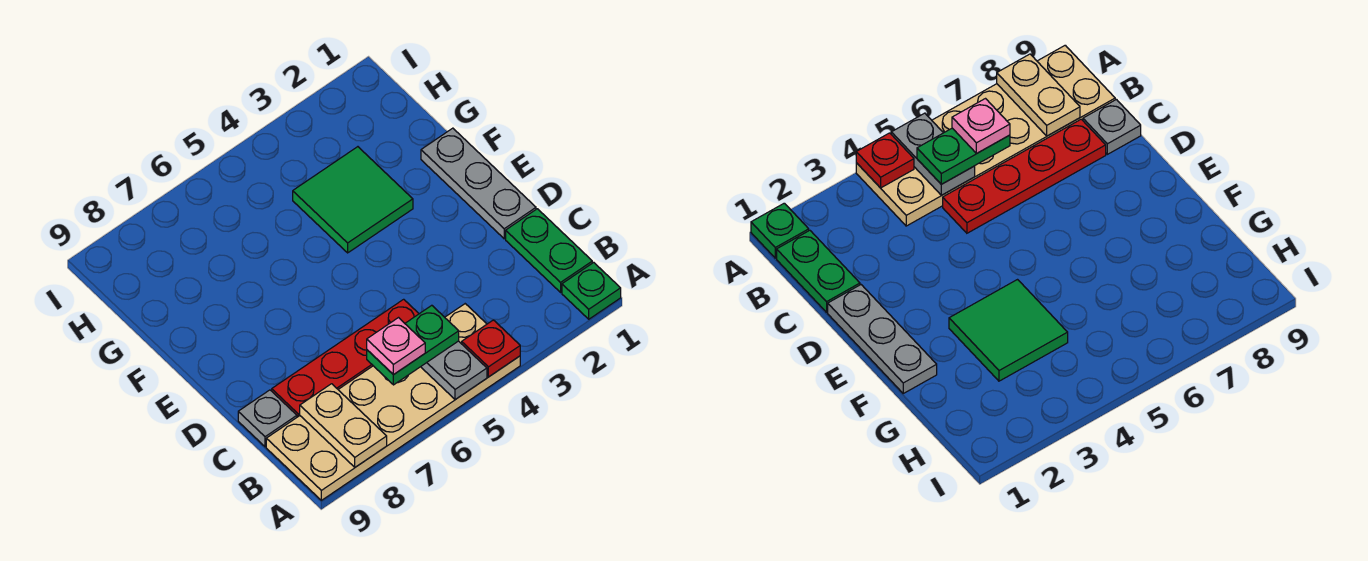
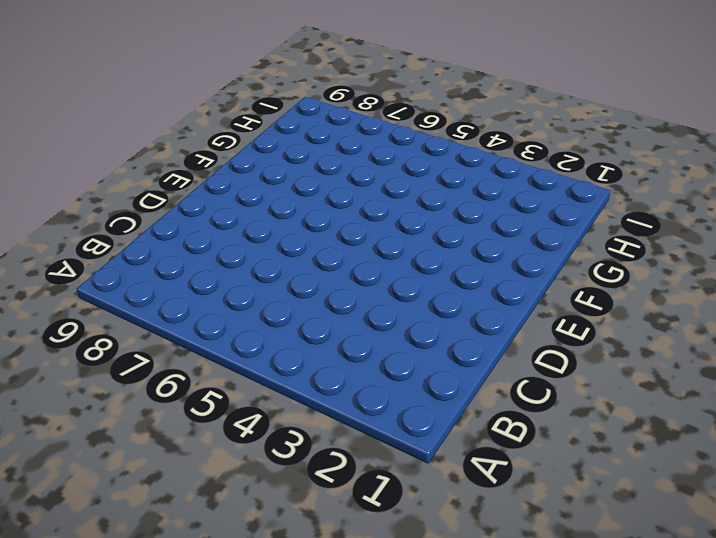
none -> green plate A1 level 1
none -> tan plate A4:B9 level 1
none -> green plate B1:C1 level 1

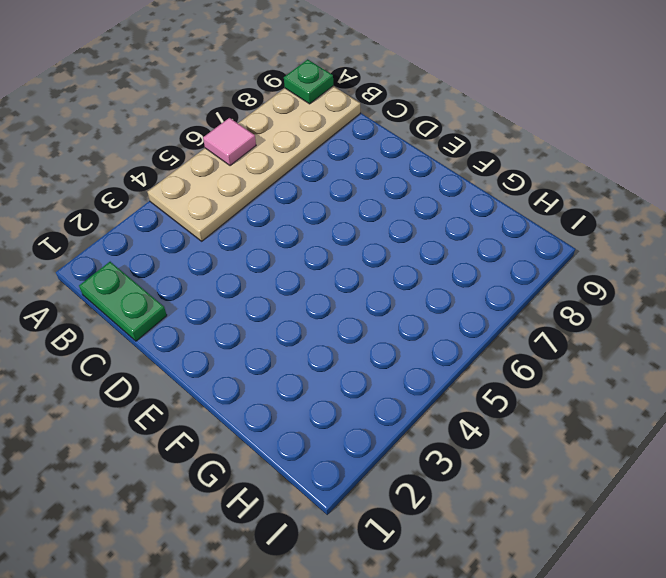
pink tile A6 level 2 -> none
green plate A9 level 2 -> green plate A1 level 1
none -> red plate C5:C8 level 1
none -> grey plate C9 level 1
none -> grey plate D1:F1 level 1

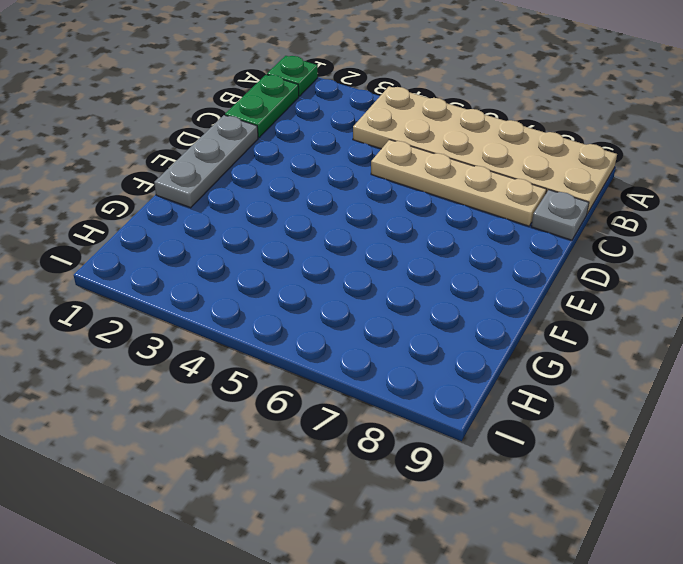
tan plate C5:C8 level 1 -> red plate C5:C8 level 1
none -> green tile F3:G4 level 1
none -> red plate A4 level 2
none -> grey plate A5:B5 level 2

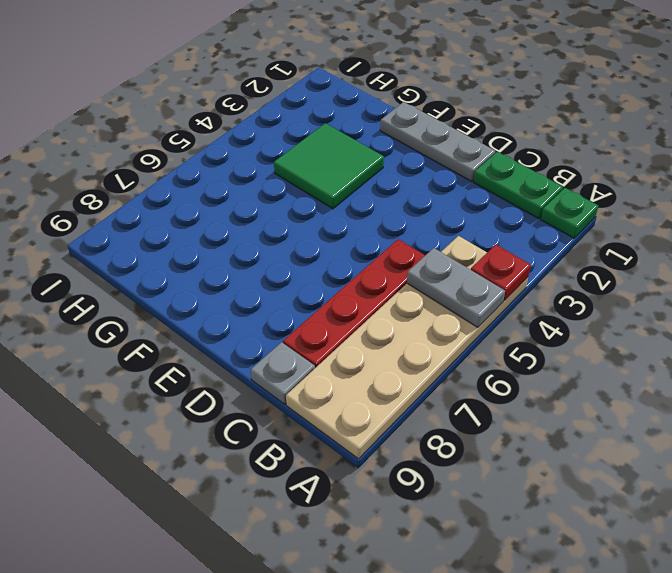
none -> tan plate A8:B8 level 2
none -> green plate B5:B6 level 3
none -> pink plate B6 level 4

